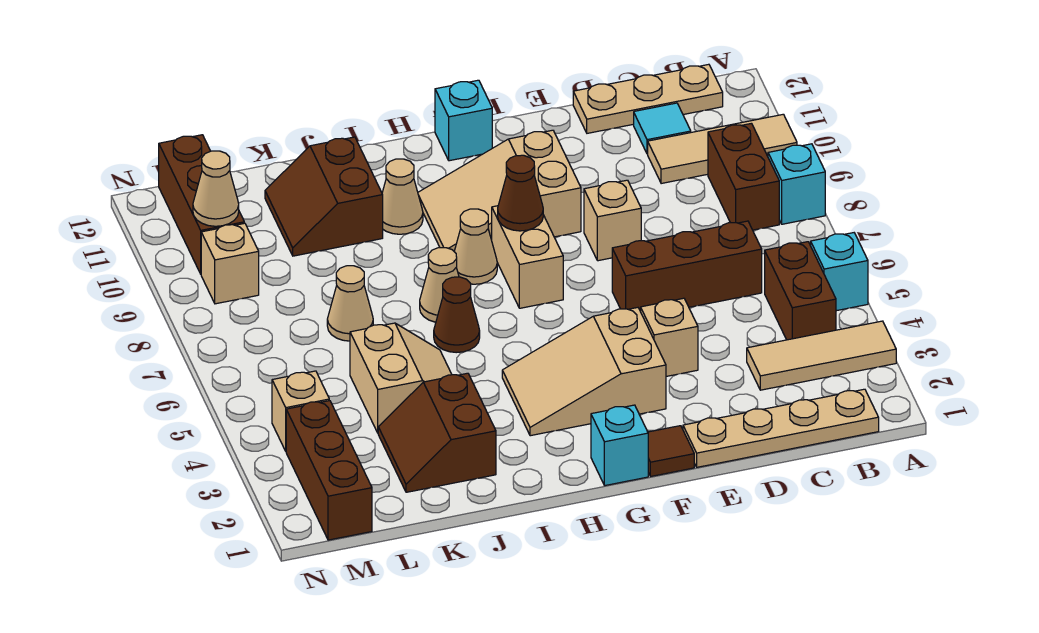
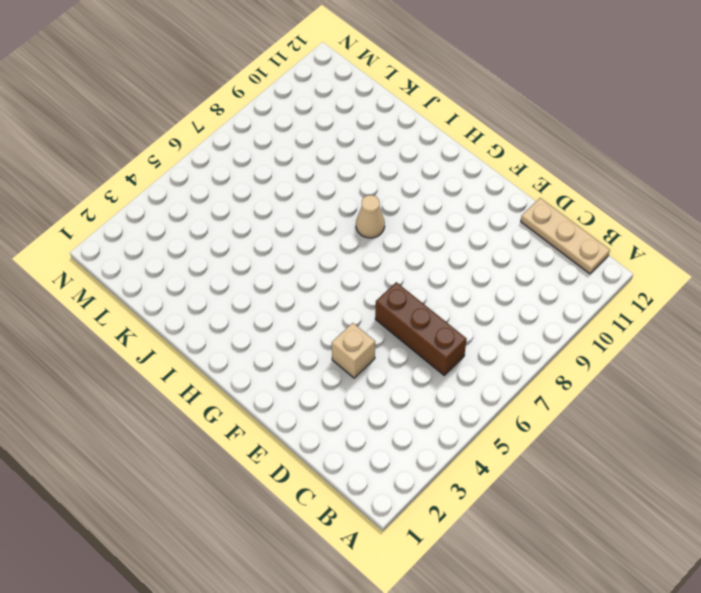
none -> tan tile A3:C3 level 1
none -> cyan brick A5 level 1
none -> cyan brick A8 level 1
none -> tan tile A10:C10 level 1

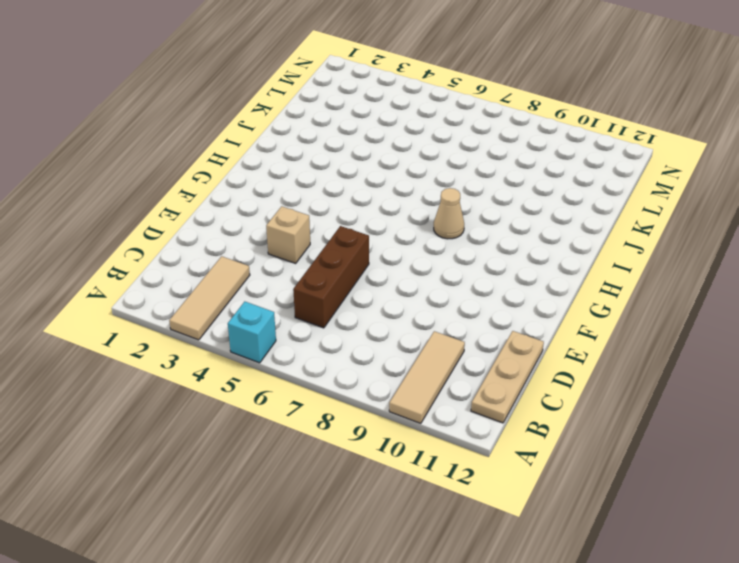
none -> cyan brick A8 level 1
none -> tan plate B1:E1 level 1
none -> brown brick B4:B5 level 1
none -> brown brick B8:B9 level 1

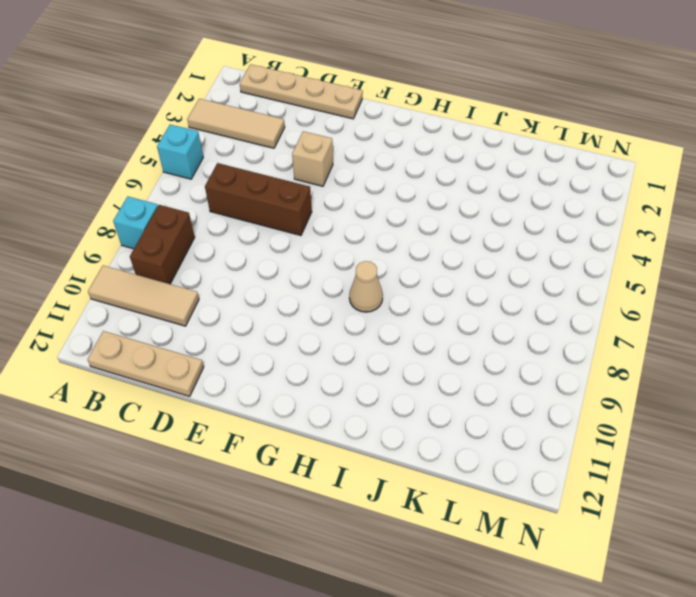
none -> brown brick B4:B5 level 1
none -> cyan tile C11 level 1
none -> tan brick E8 level 1
none -> brown tile F1 level 1

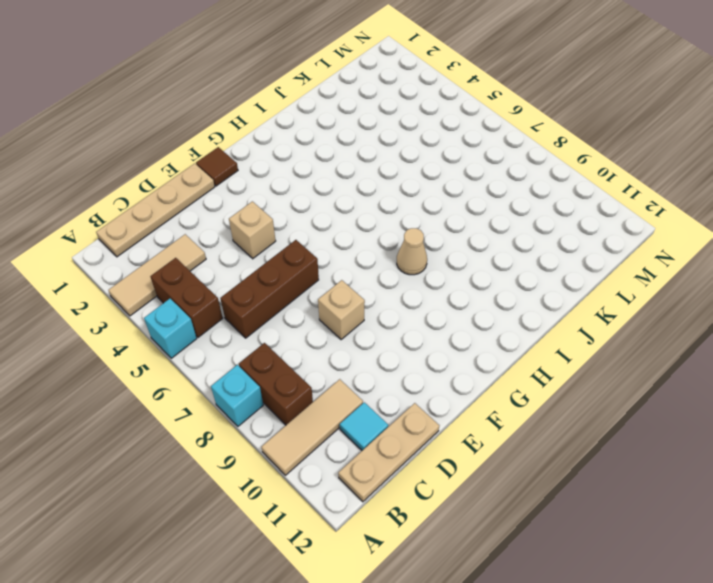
none -> tan slope F3:H4 level 1 top F
none -> tan slope F9:H10 level 1 top F
none -> cyan brick G1 level 1
none -> tan brick G7:G8 level 1

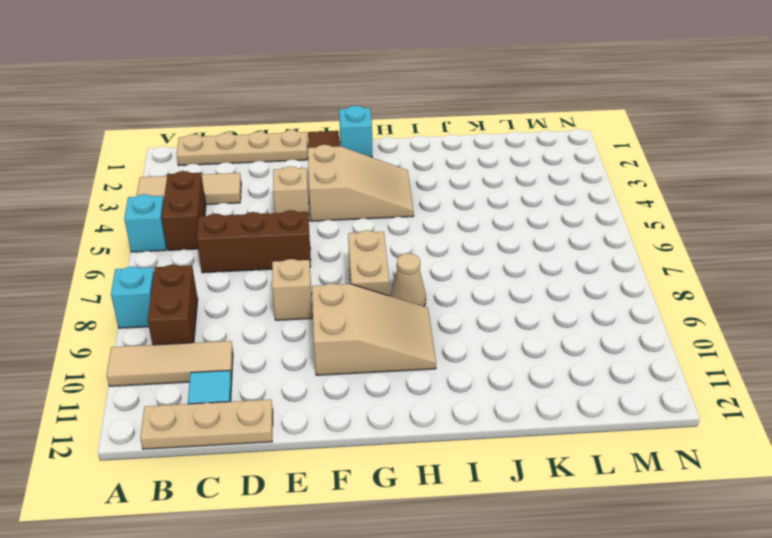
none -> cyan brick G12 level 1
none -> brown cone I6 level 1
none -> tan cone I7 level 1
none -> tan cone I10 level 1

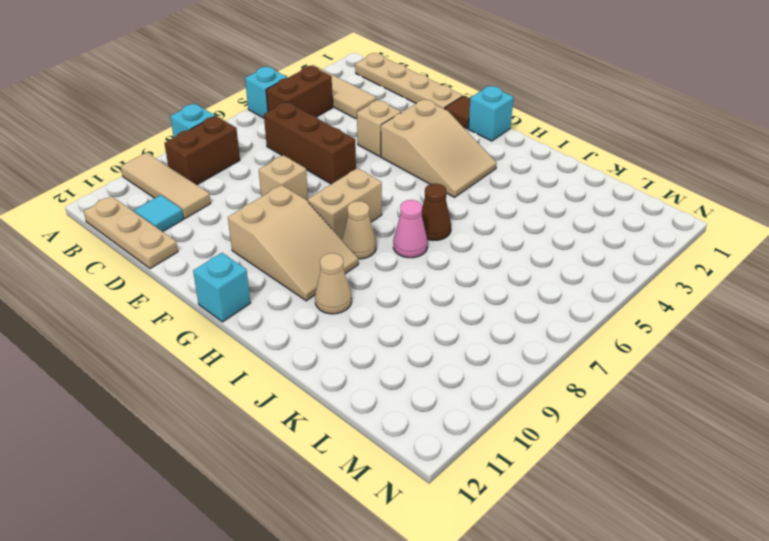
pink cone I7 level 1 -> tan cone I7 level 1
none -> brown slope J2:K3 level 1 top J
none -> tan slope J4:K5 level 1 top K
none -> brown slope J10:K11 level 1 top J
none -> tan cone K7 level 1

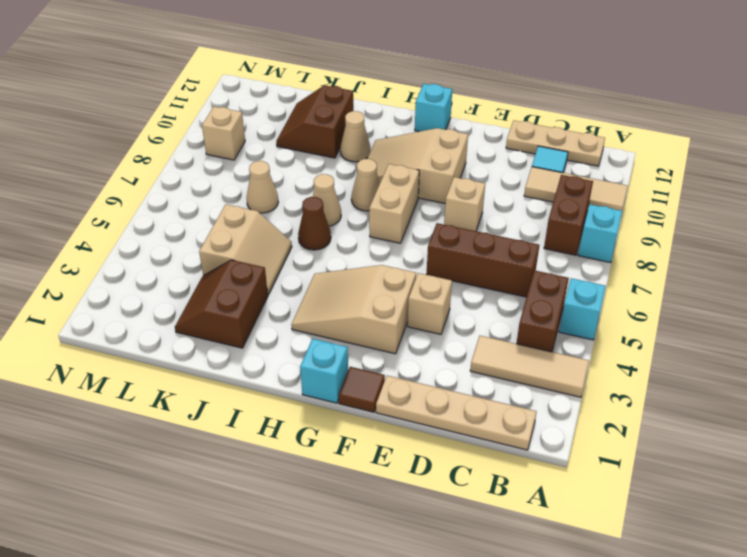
none -> brown brick M1:M3 level 1
none -> tan brick M4 level 1
none -> brown brick M10:M12 level 1
none -> brown cone G8 level 2

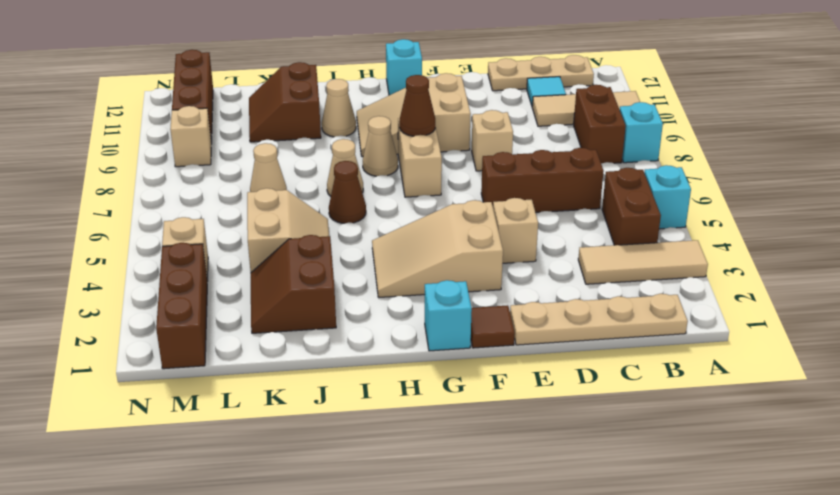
none -> tan cone M10 level 2

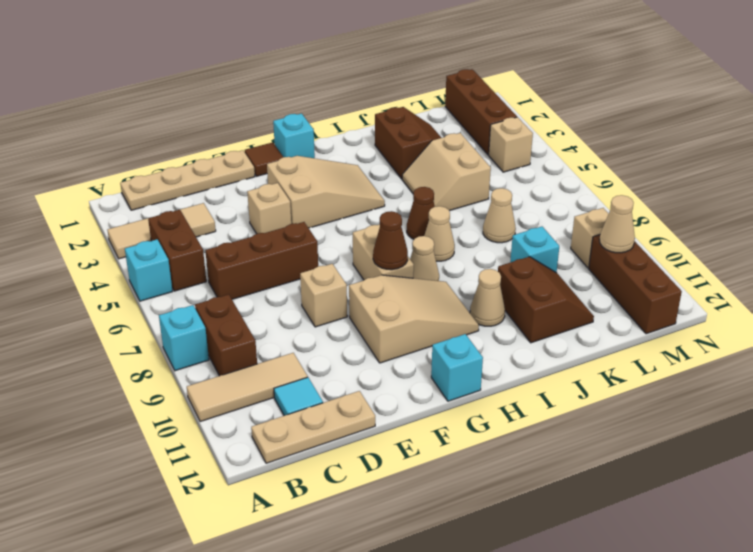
cyan brick K9 level 1 -> none

